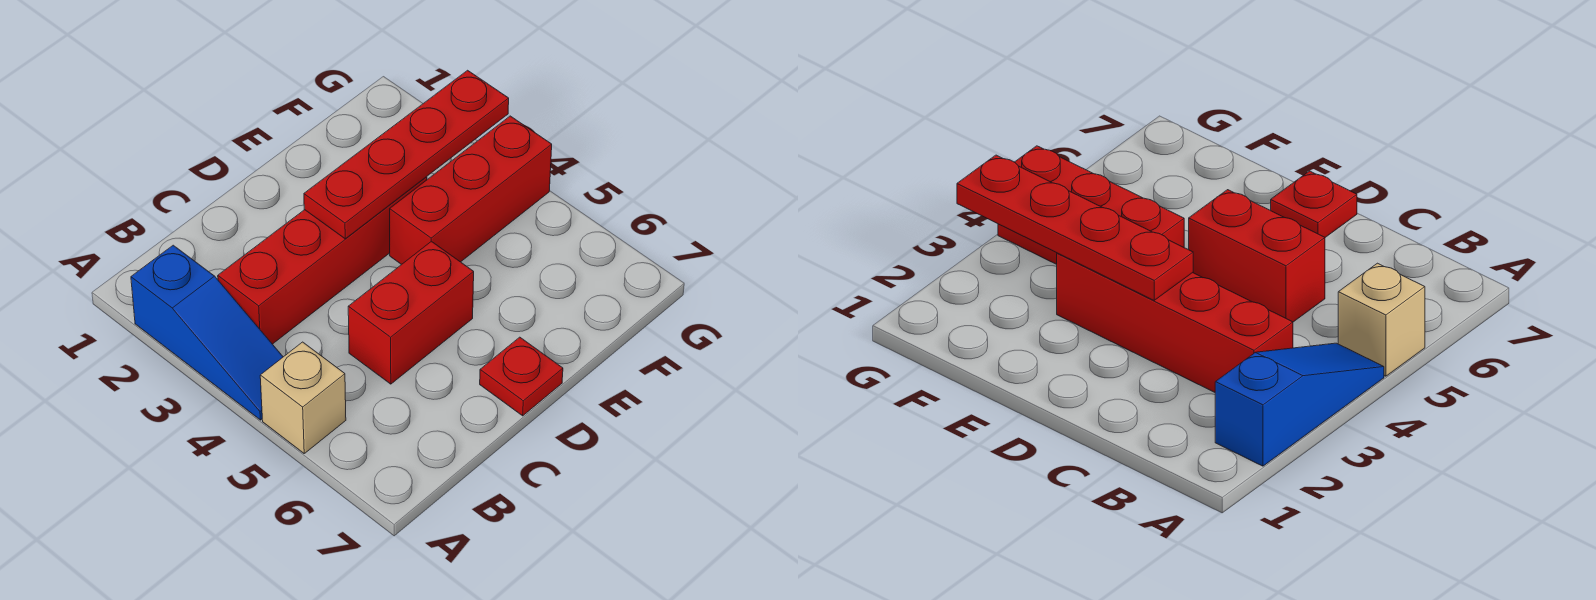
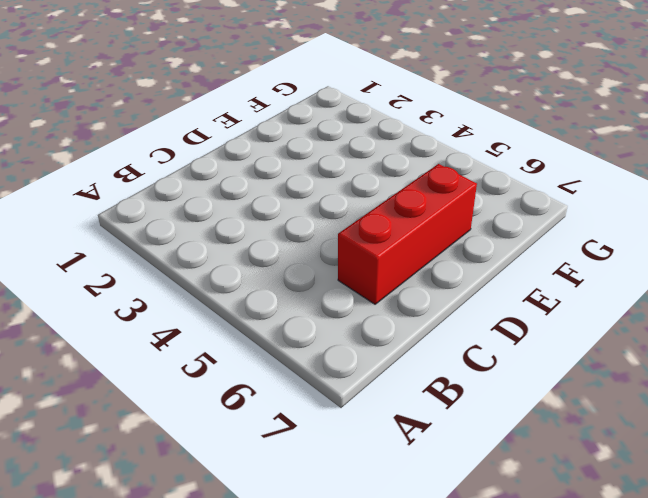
red brick C6:E6 level 1 -> red brick E4:G4 level 1
none -> blue slope A2:A4 level 1 top 2
none -> tan brick A5 level 1

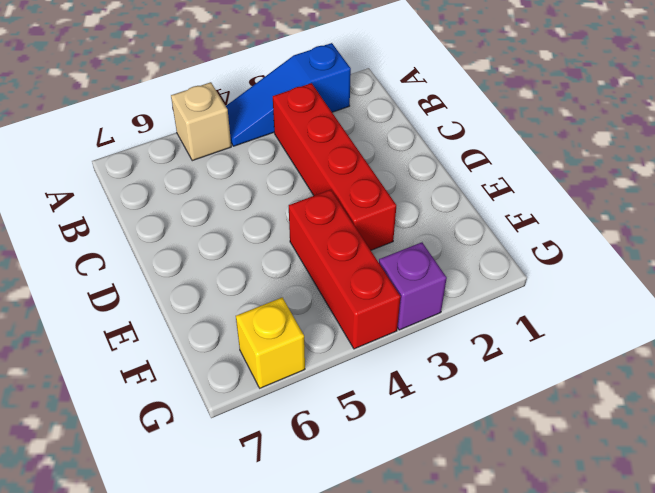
purple brick G3 level 1 -> none
yellow brick G6 level 1 -> none
none -> red brick C5:D5 level 1
none -> red plate D7 level 1

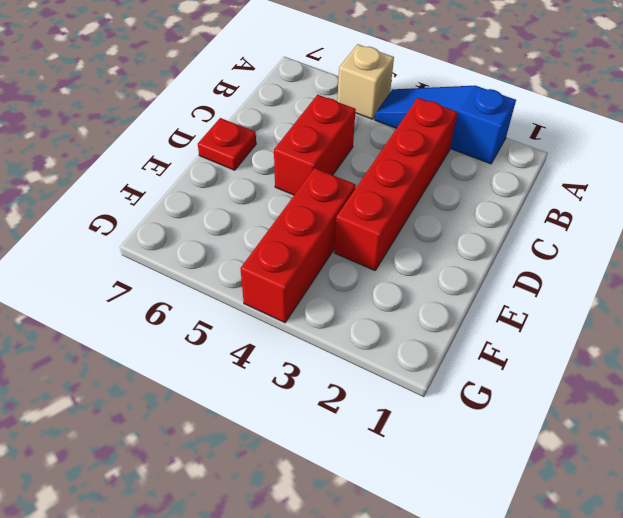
none -> red plate D3:G3 level 2

